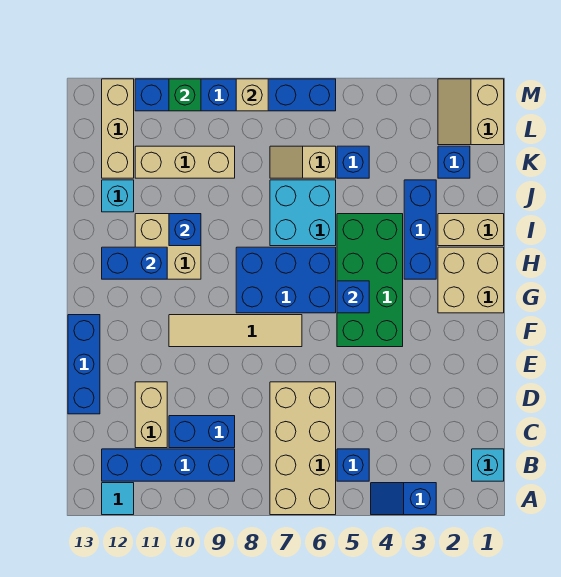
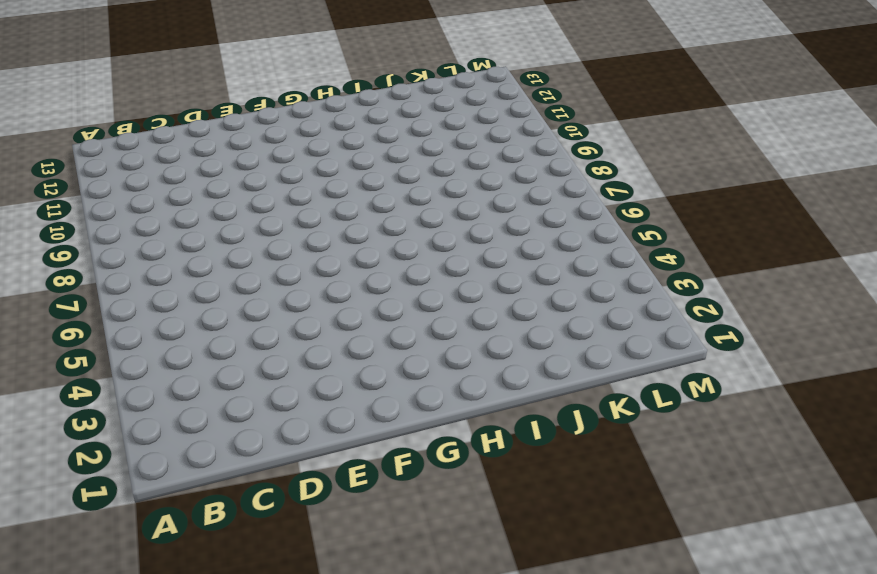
none -> blue slope A3:A4 level 1 top 3
none -> tan brick A6:D7 level 1
none -> cyan tile A12 level 1
none -> cyan brick B1 level 1

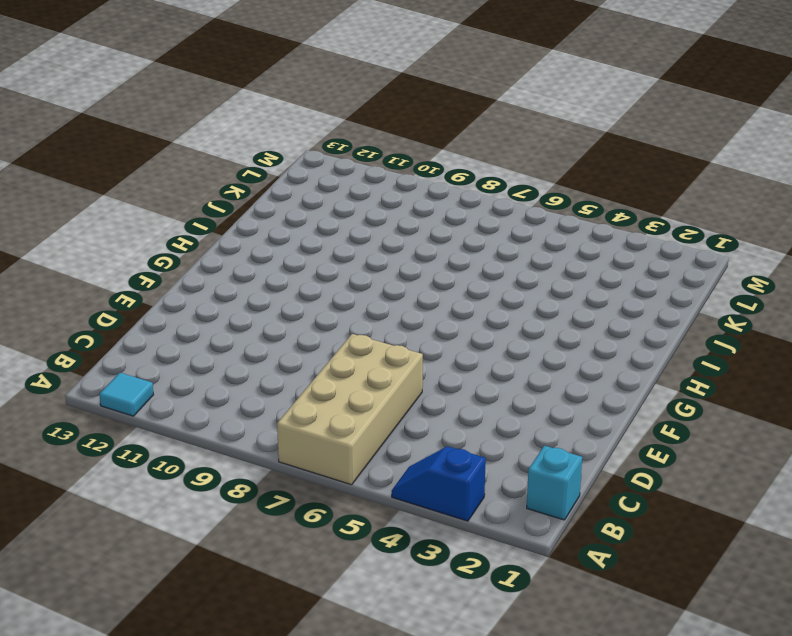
none -> blue brick B5 level 1
none -> blue brick B9:B12 level 1
none -> blue brick C9:C10 level 1
none -> tan brick C11:D11 level 1

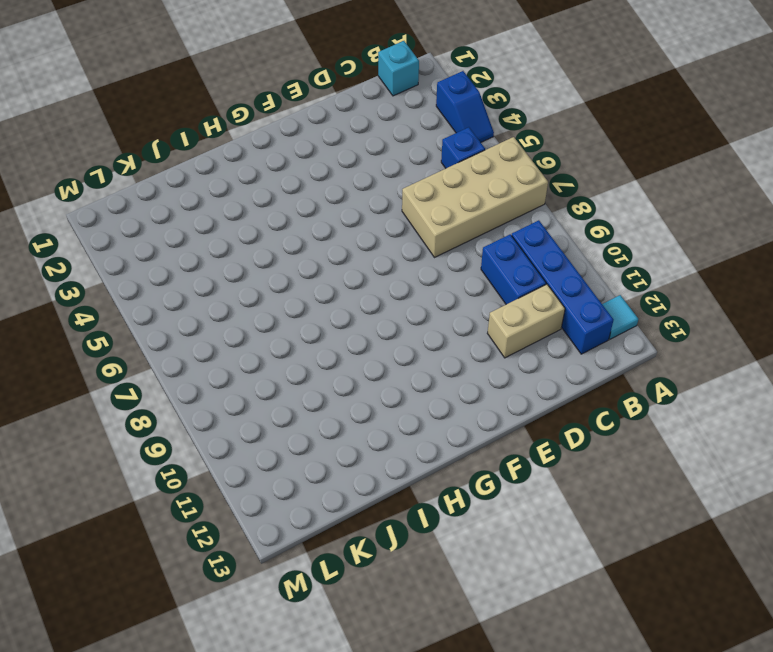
none -> blue brick D13:F13 level 1
none -> green brick F4:I5 level 1
none -> tan tile F7:F10 level 1
none -> tan brick G1:H2 level 1

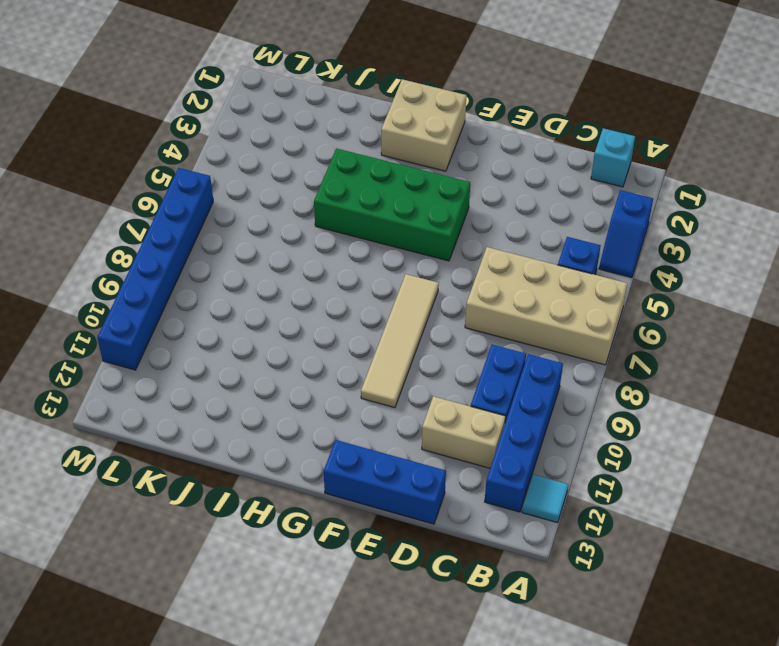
none -> blue brick G6:H8 level 1
none -> blue brick H3:J3 level 1
none -> tan brick H10:I11 level 1
none -> tan brick I1:I2 level 1

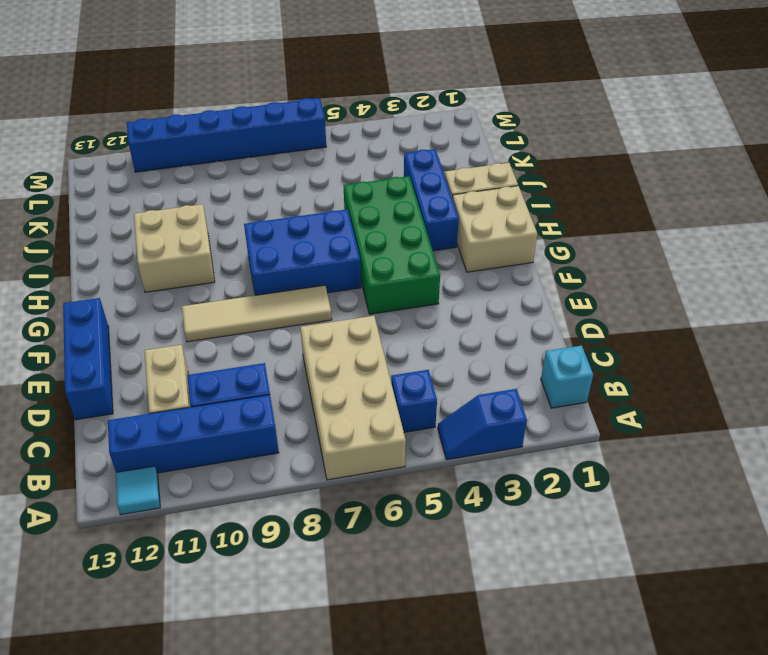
none -> cyan brick I6:J7 level 1
none -> cyan brick J12 level 1
none -> blue brick K2 level 1
none -> blue brick K5 level 1

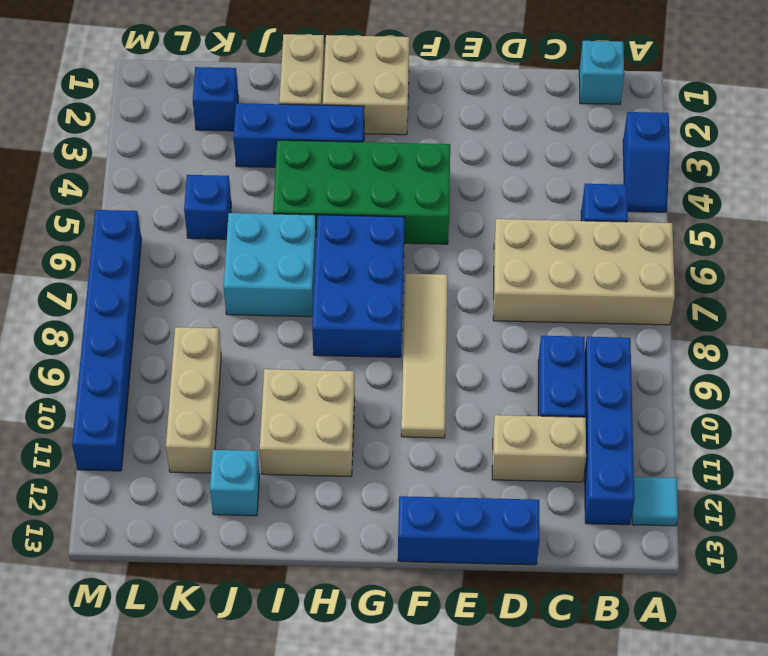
none -> tan slope K6:K7 level 1 top 6
none -> tan brick K12:M12 level 1
none -> tan slope L1:M2 level 1 top 1
none -> blue brick G5 level 2

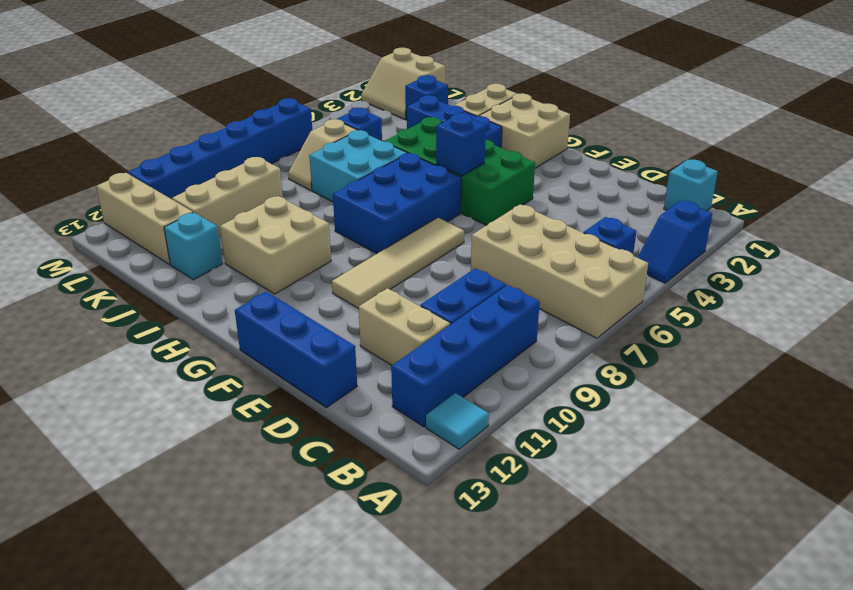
none -> blue brick H11:H12 level 2
none -> blue brick I10 level 2
none -> tan brick M8 level 2
none -> green brick M10 level 2

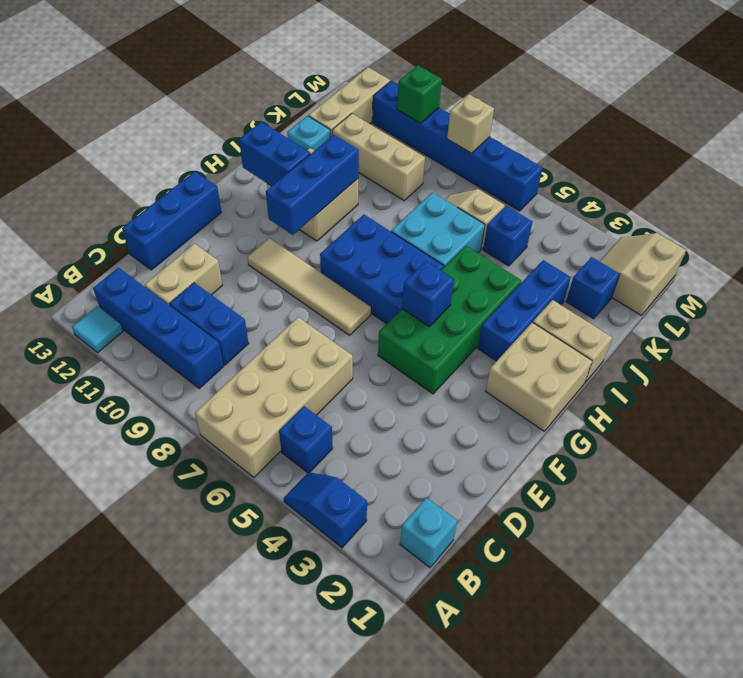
blue brick G10:I10 level 2 -> blue brick I10 level 2

